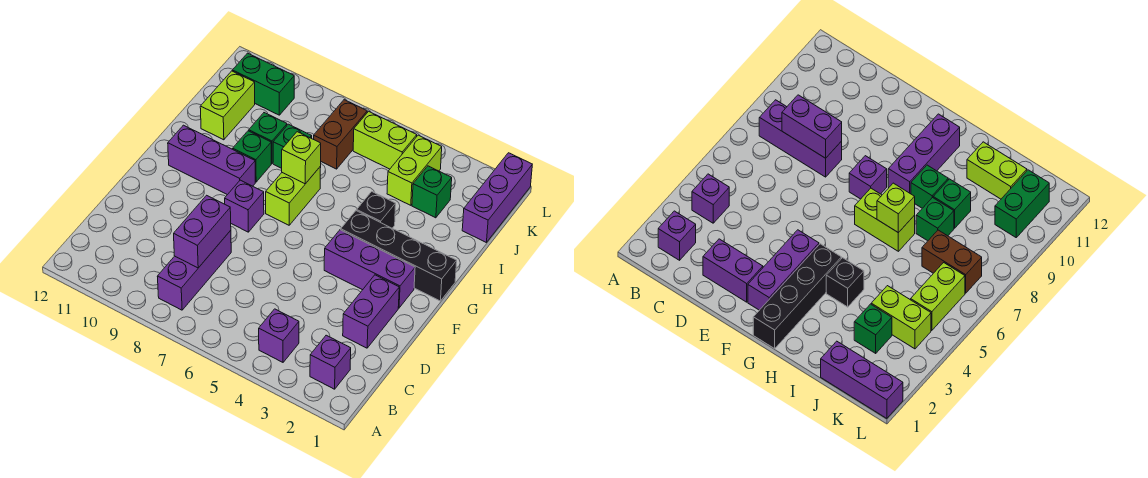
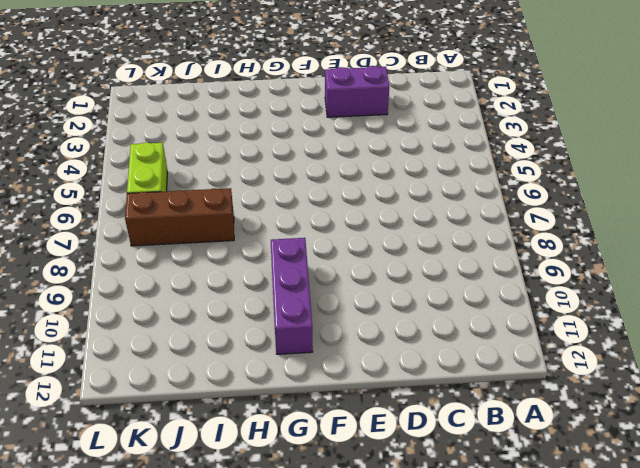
brown brick I7:K7 level 1 -> brown brick J7:K7 level 1
none -> purple brick B2 level 1
none -> purple brick B4 level 1
none -> purple brick B8:D8 level 1

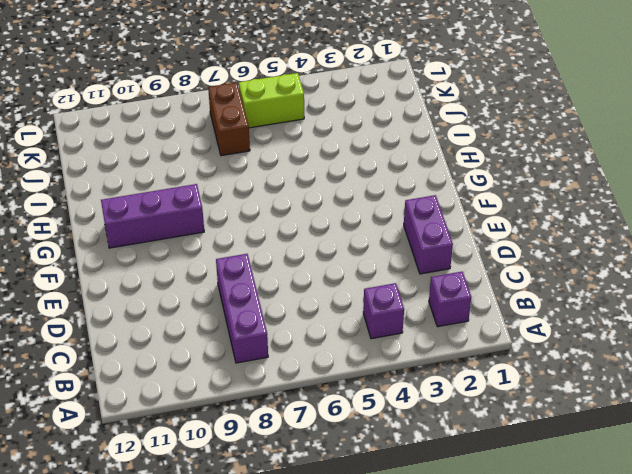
none -> purple brick F2:F4 level 1
none -> purple brick F8 level 1
none -> black brick G1:G4 level 1

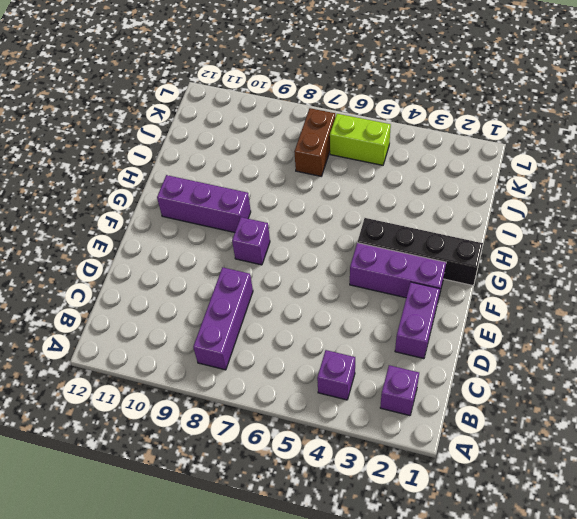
none -> lime brick G7:H7 level 1
none -> black brick H4 level 1
none -> green brick H9 level 1

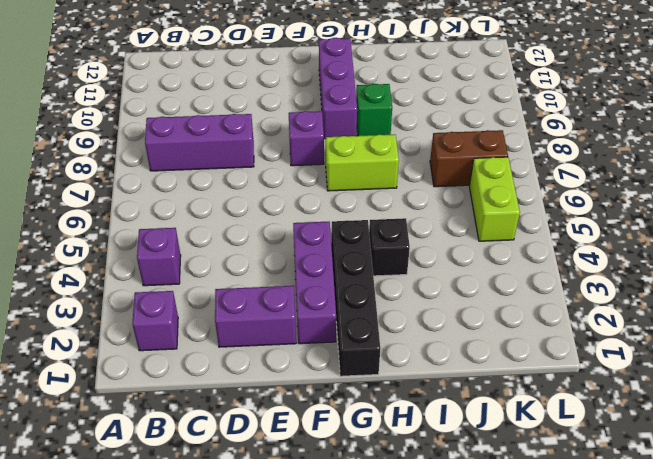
none -> green brick I8 level 1
none -> green brick I9 level 1
none -> lime brick I11:J11 level 1

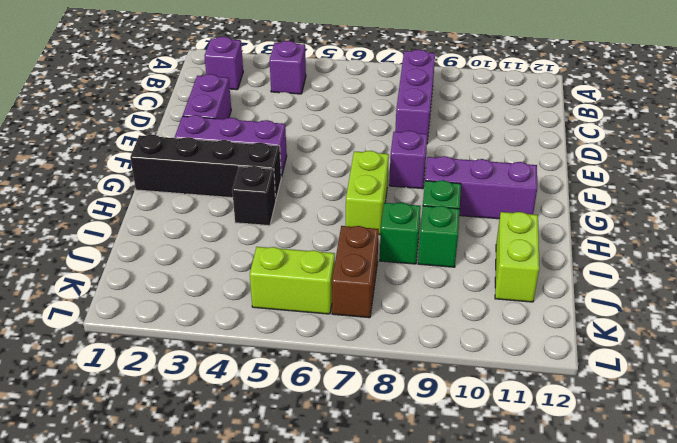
none -> purple brick J1:L1 level 1
none -> green brick J3 level 1
none -> lime brick J4:K4 level 1

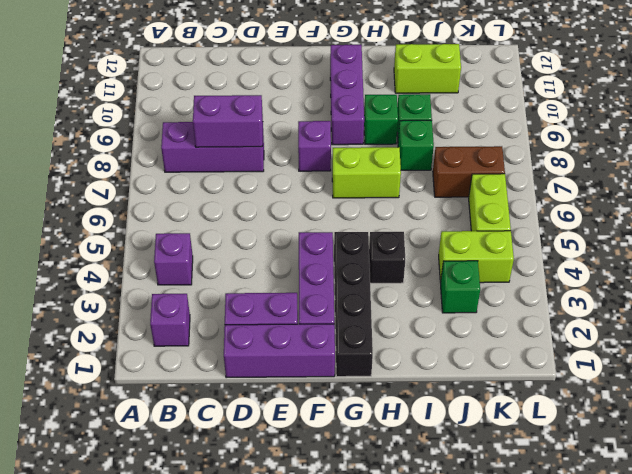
purple brick D1:F1 level 1 -> purple brick J1:L1 level 1
none -> green brick K10:K11 level 1
none -> lime brick H7 level 2

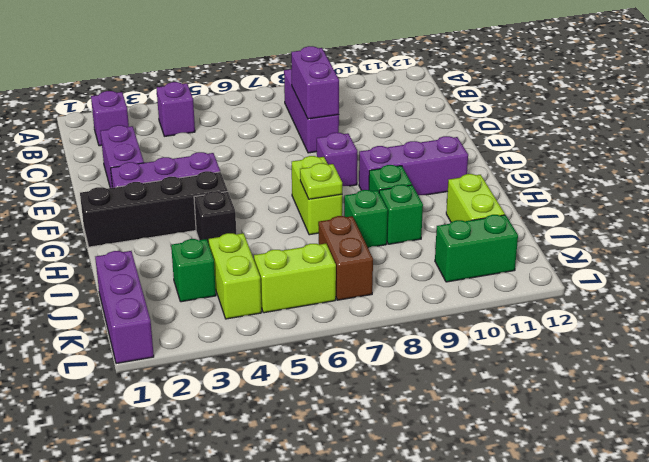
lime plate H7 level 2 -> lime brick H7 level 2

